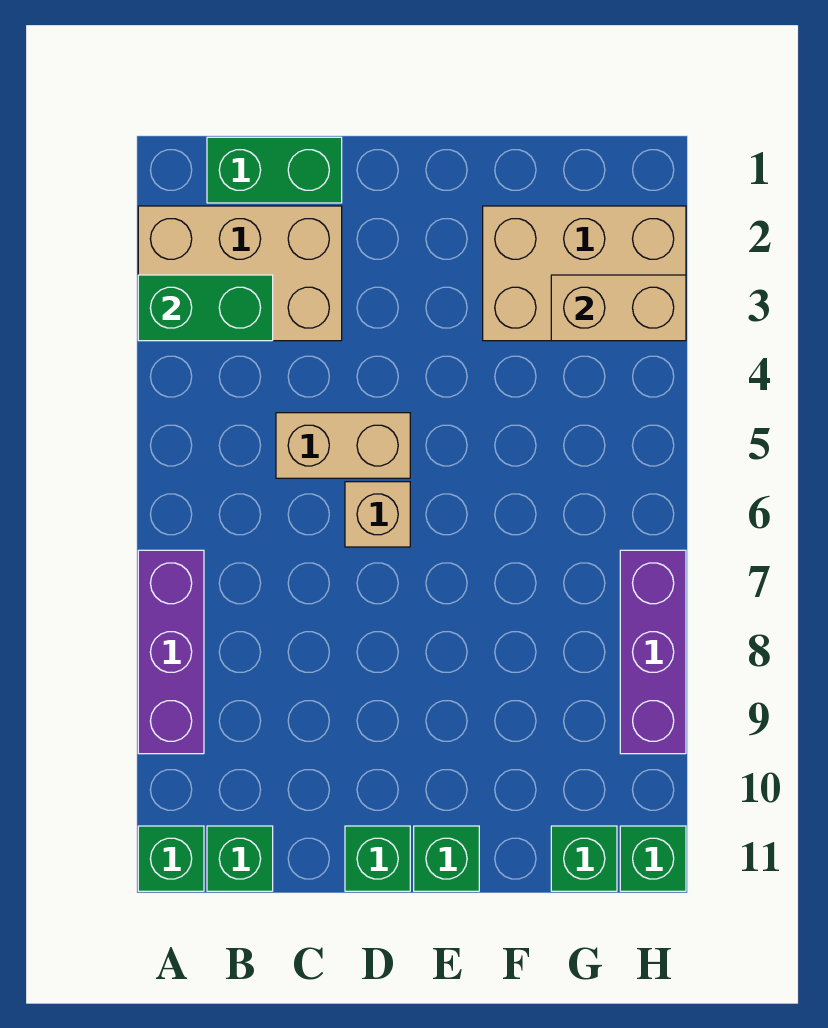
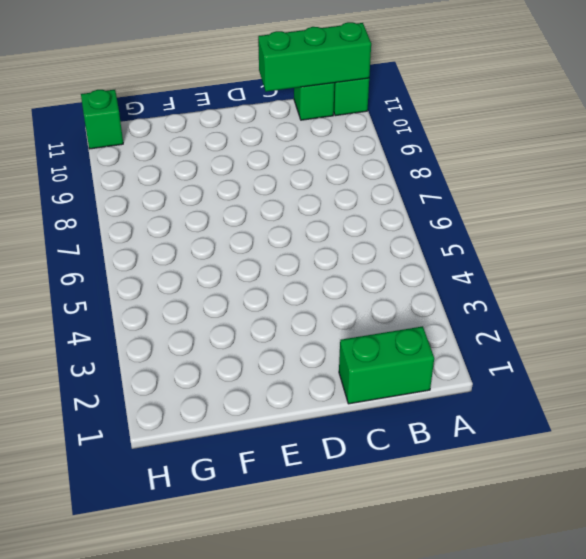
green brick A11:C11 level 2 -> none
none -> tan brick A2:C3 level 1
none -> purple brick A7:A9 level 1
none -> tan brick C5:D5 level 1

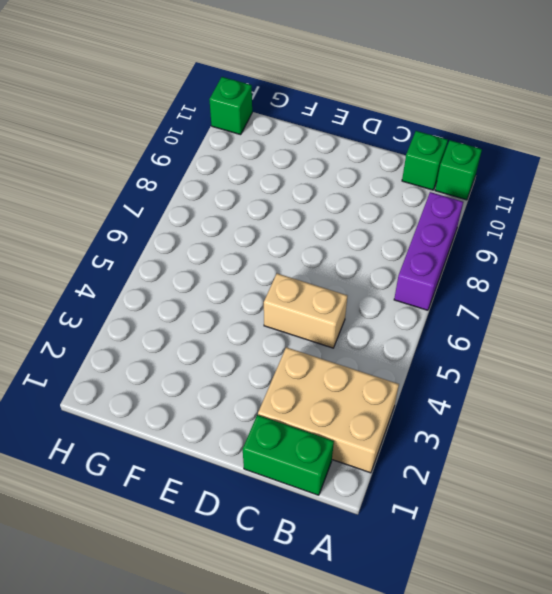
none -> tan brick D6 level 1
none -> green brick D11 level 1
none -> green brick E11 level 1

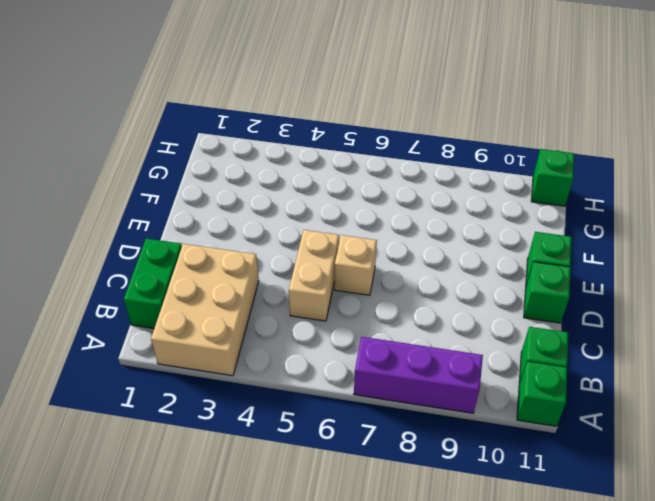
none -> tan brick F2:H3 level 1
none -> green brick G11 level 1
none -> purple brick H7:H9 level 1

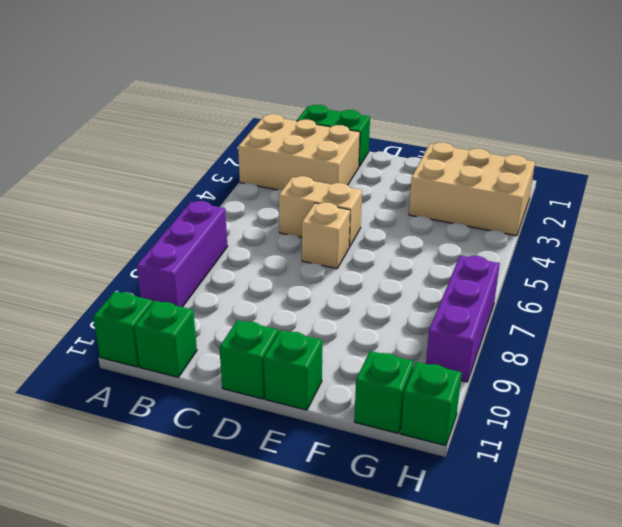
none -> green brick A3:B3 level 2
none -> tan brick G3:H3 level 2

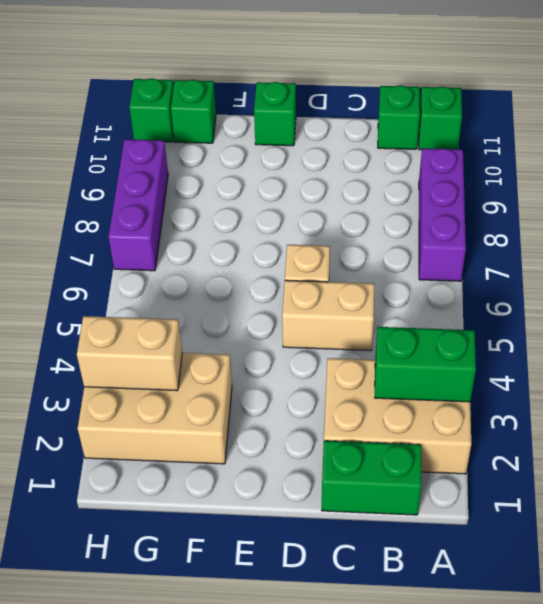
none -> green brick D11 level 1

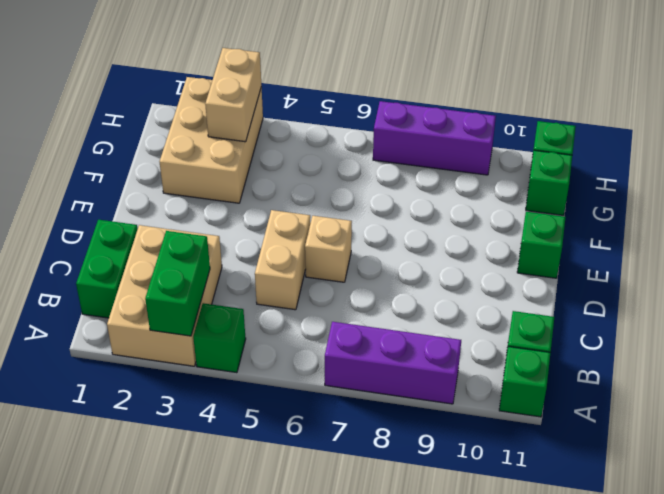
green brick A4 level 1 -> green brick D11 level 1

